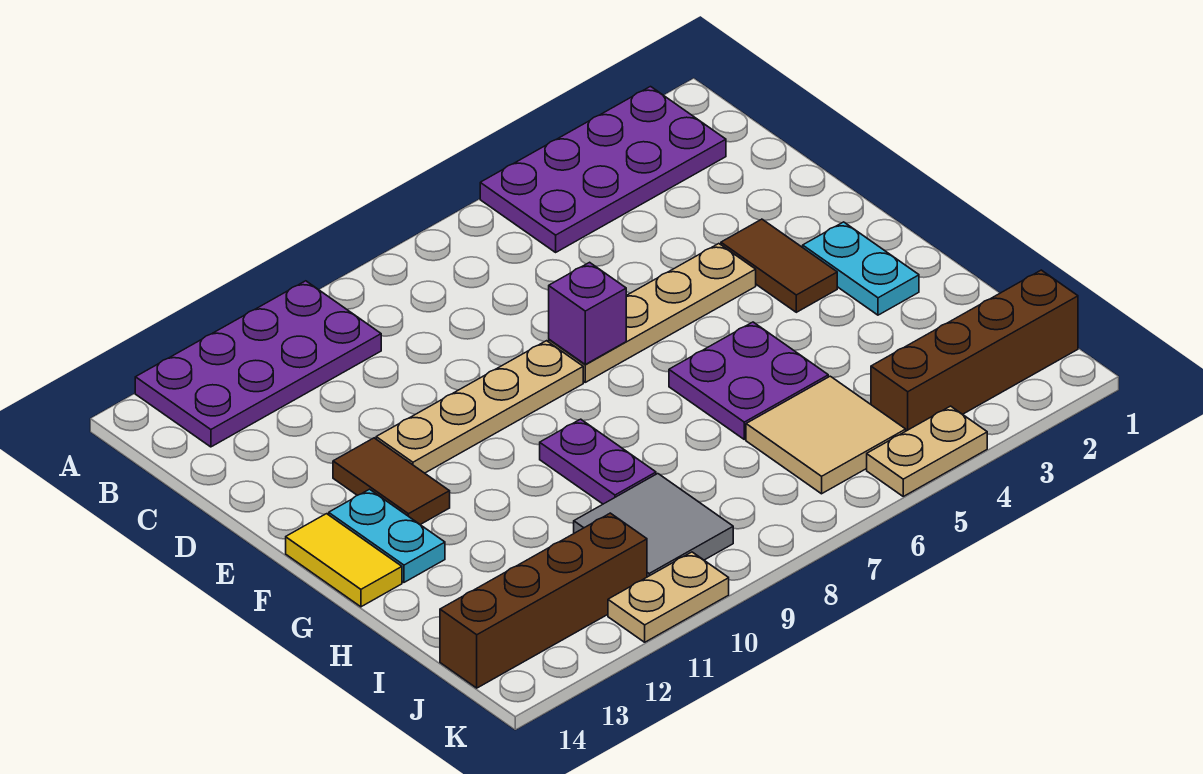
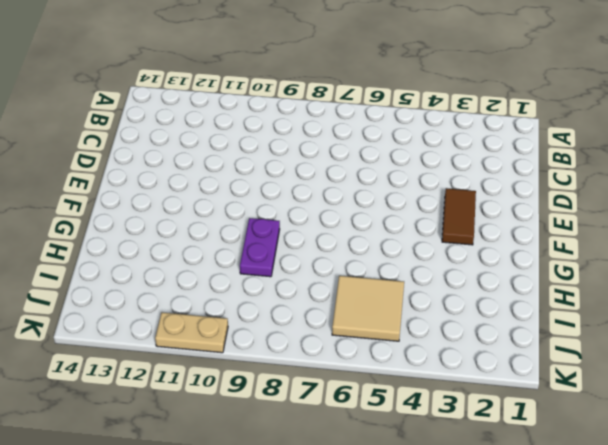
none -> purple plate A2:B5 level 1
none -> purple plate A10:B13 level 1
none -> tan plate E4:E7 level 1

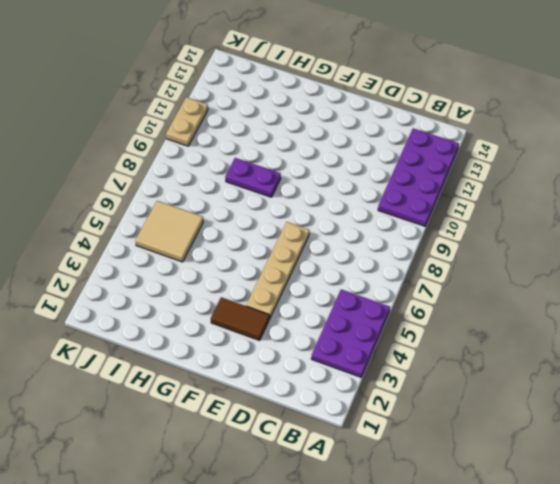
purple plate A3:B5 level 1 -> purple plate A2:B5 level 1
none -> tan plate E8:E11 level 1
none -> brown tile E12:F12 level 1
none -> cyan plate F2:G2 level 1

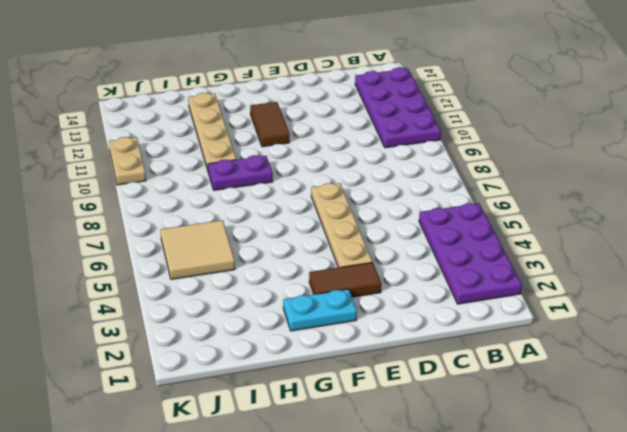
brown tile F11:F12 level 1 -> brown tile E12:F12 level 1
tan plate H10:H13 level 1 -> tan plate E8:E11 level 1
none -> cyan plate F13:G13 level 1
none -> yellow tile F14:G14 level 1
none -> purple plate G5:H6 level 1

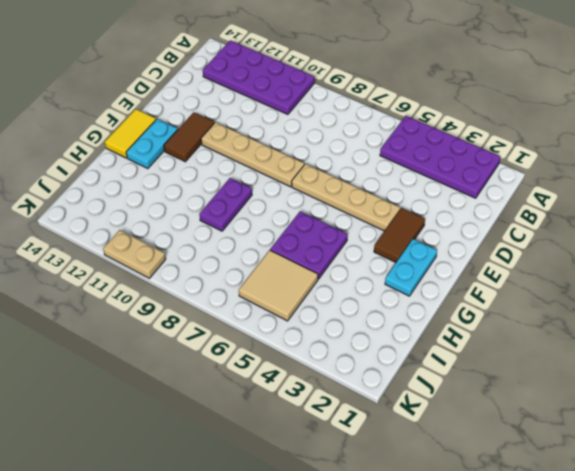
none -> grey tile I9:J10 level 1
none -> brown brick J1:J4 level 1
none -> brown brick J11:J14 level 1

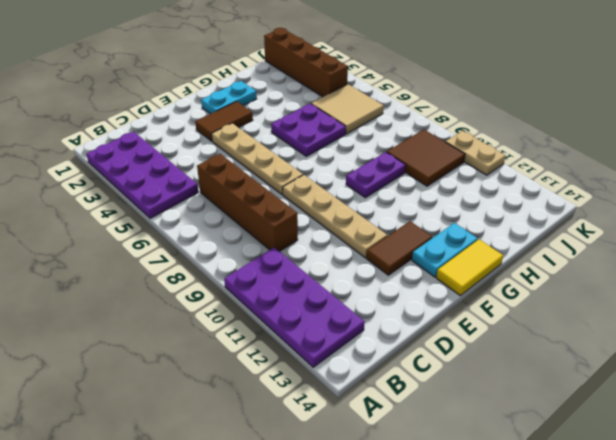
brown brick C6:C9 level 1 -> brown brick J11:J14 level 1
brown tile I9:J10 level 1 -> grey tile I9:J10 level 1
none -> tan plate K4:K5 level 1
none -> purple brick E7 level 2

